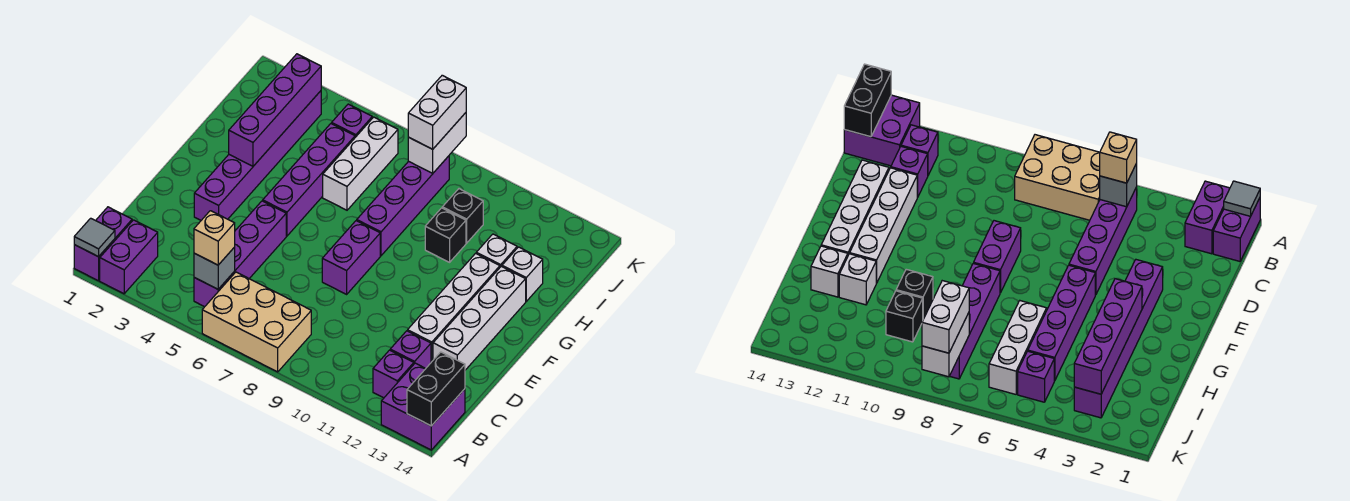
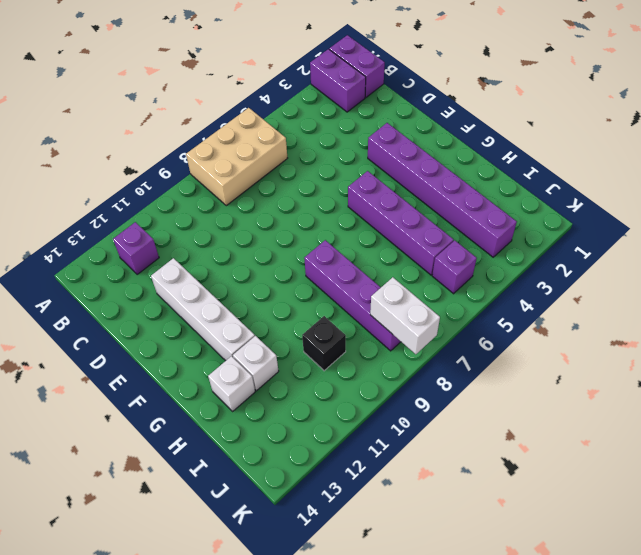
none -> purple brick A13:B14 level 1
none -> purple brick B5:E5 level 1
none -> purple brick C12 level 1

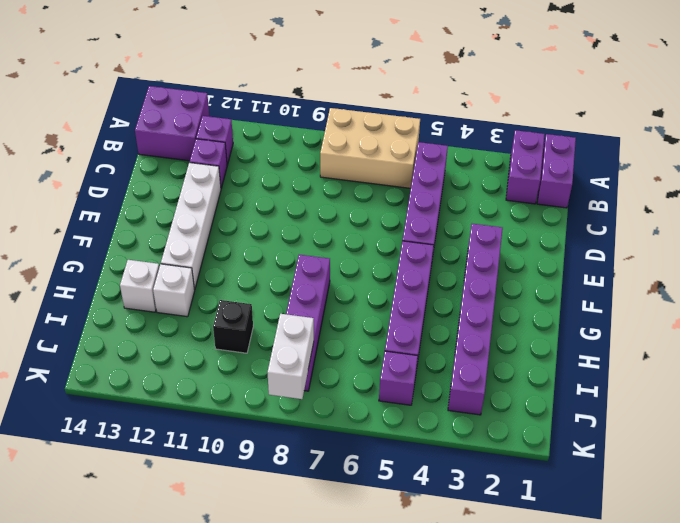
none -> white brick D13:G13 level 1
none -> purple brick E8:F8 level 1
none -> white brick H6:J6 level 1

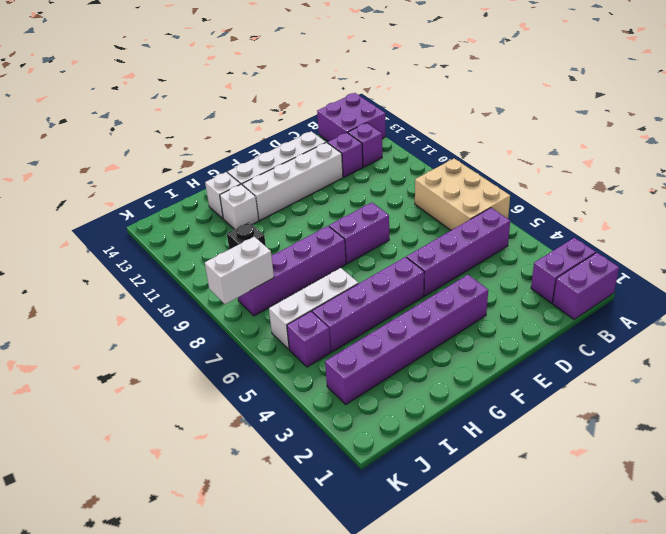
none -> black brick H10 level 1
none -> grey tile A1 level 2
none -> black brick A14:B14 level 2

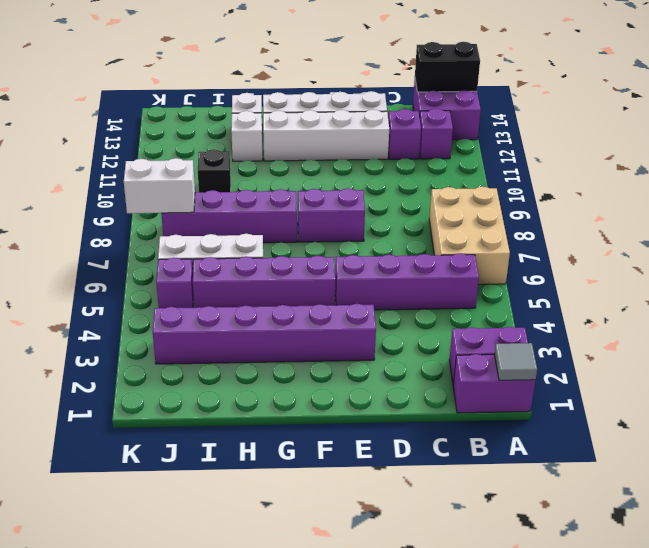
none -> black brick H10 level 1
none -> grey brick B5 level 2
none -> purple brick G3:J3 level 2

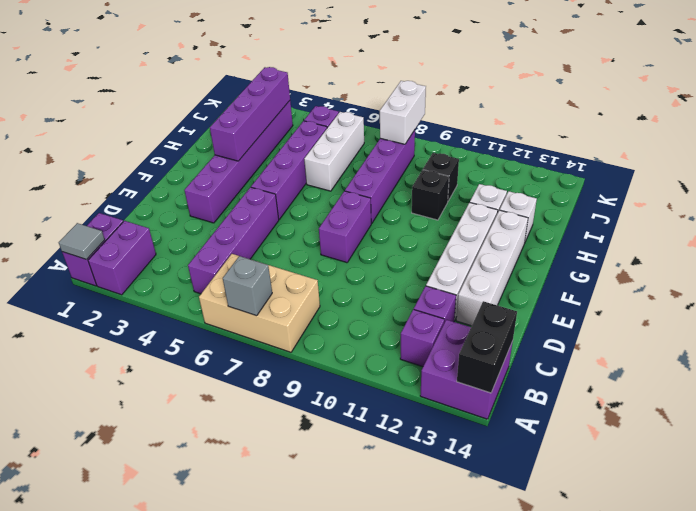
grey brick A7 level 2 -> grey brick B5 level 2
none -> tan brick B5 level 3
none -> white brick J8:K8 level 3

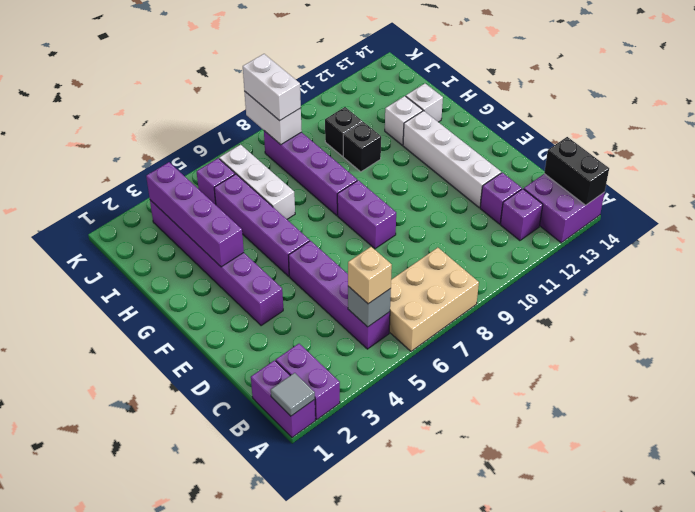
none -> white brick D13:G13 level 1

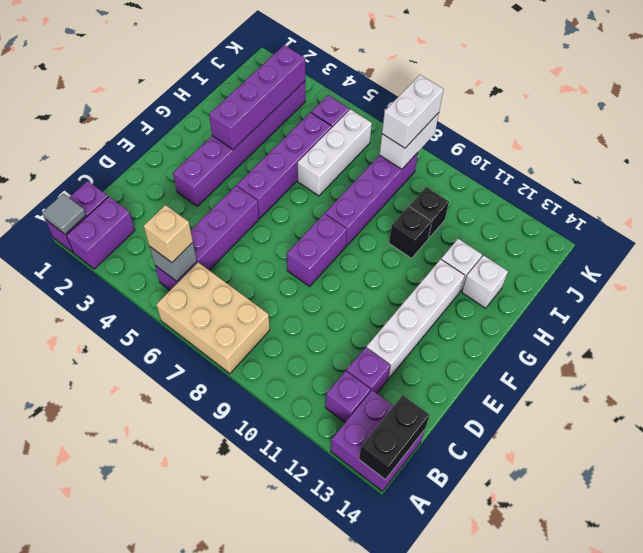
none -> white brick D13:G13 level 1

